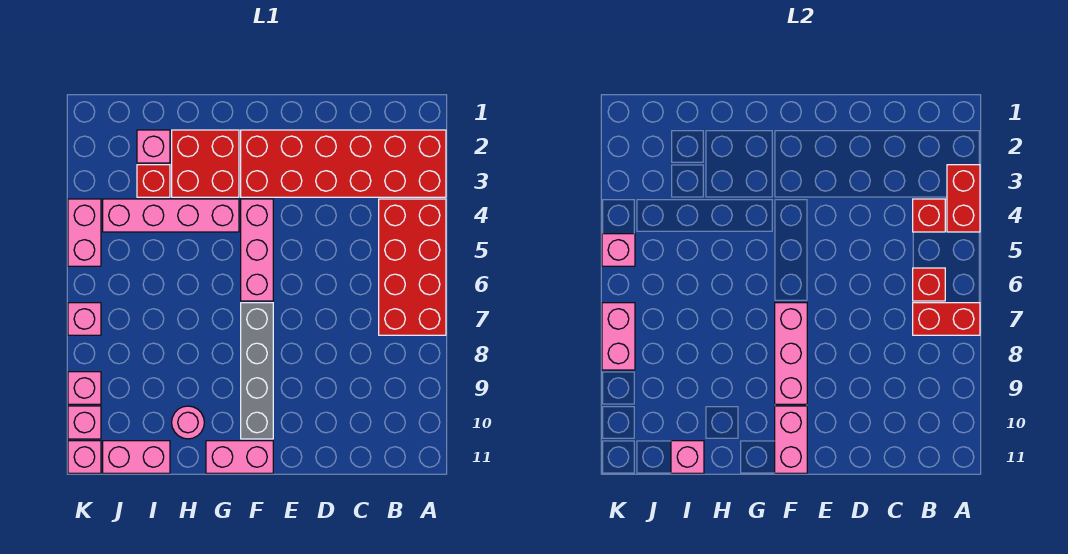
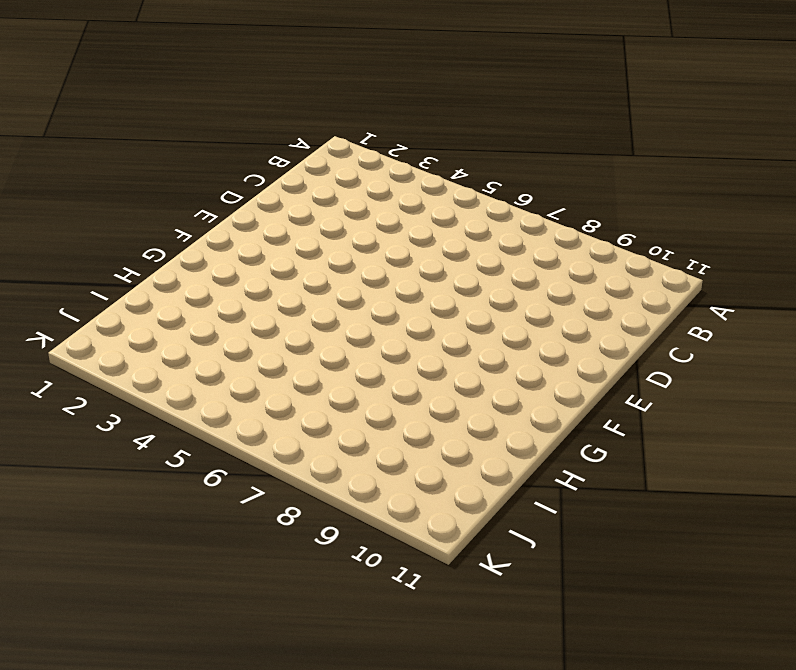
none -> red brick A2:F3 level 1
none -> red brick A4:B7 level 1
none -> pink brick F4:F6 level 1

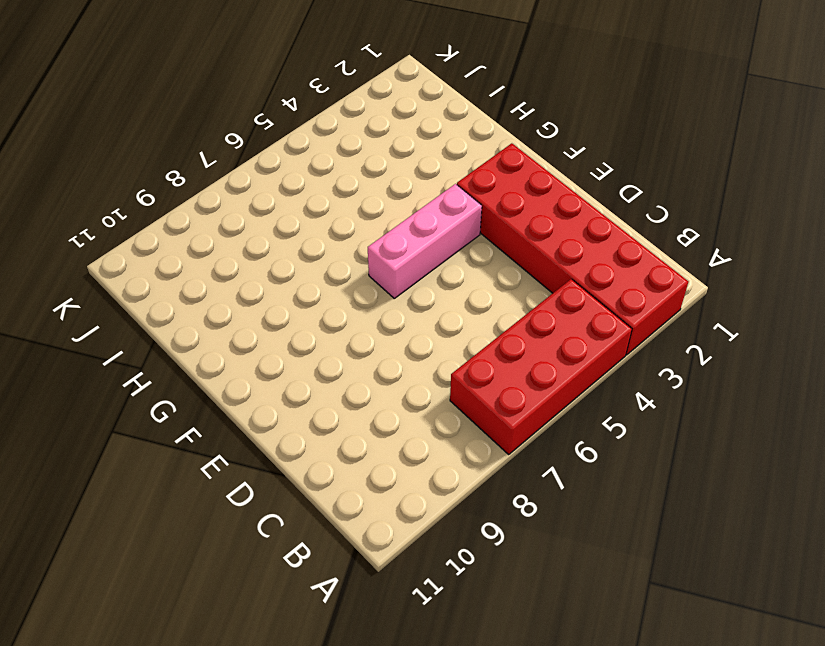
none -> grey brick F7:F10 level 1
none -> pink brick F11:G11 level 1
none -> red brick G2:H3 level 1

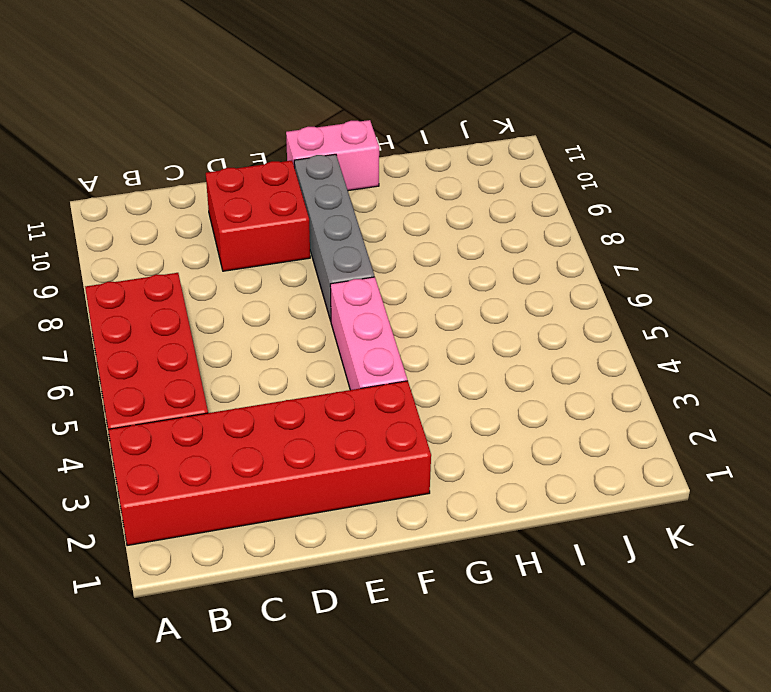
red brick D9:E10 level 1 -> red brick G2:H3 level 1
none -> pink brick G4:J4 level 1
none -> pink round brick H10 level 1
none -> pink brick I2 level 1

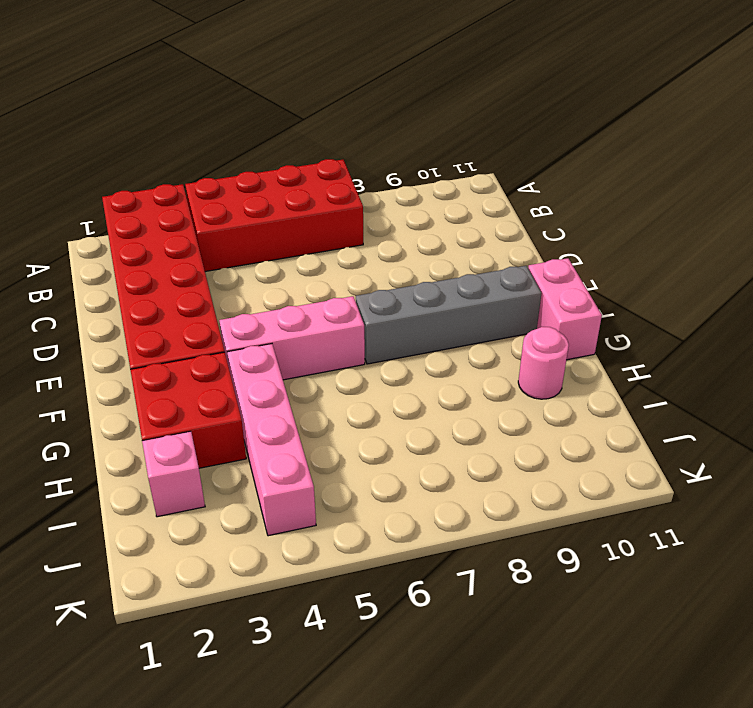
none -> red brick I3 level 1
none -> pink brick I11:J11 level 1
none -> pink brick K4:K5 level 1

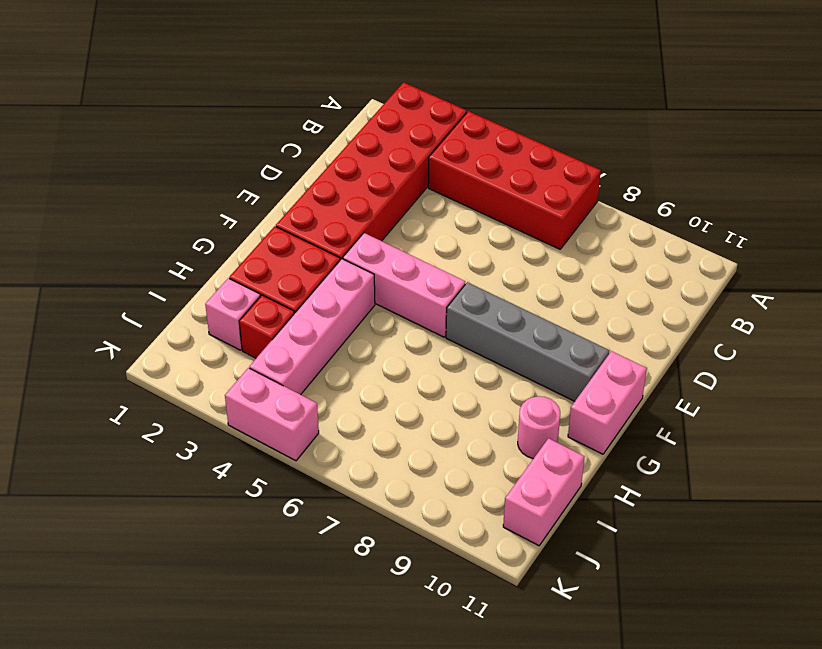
none -> pink brick K7 level 1
none -> pink brick K9 level 1
none -> pink brick K10 level 1

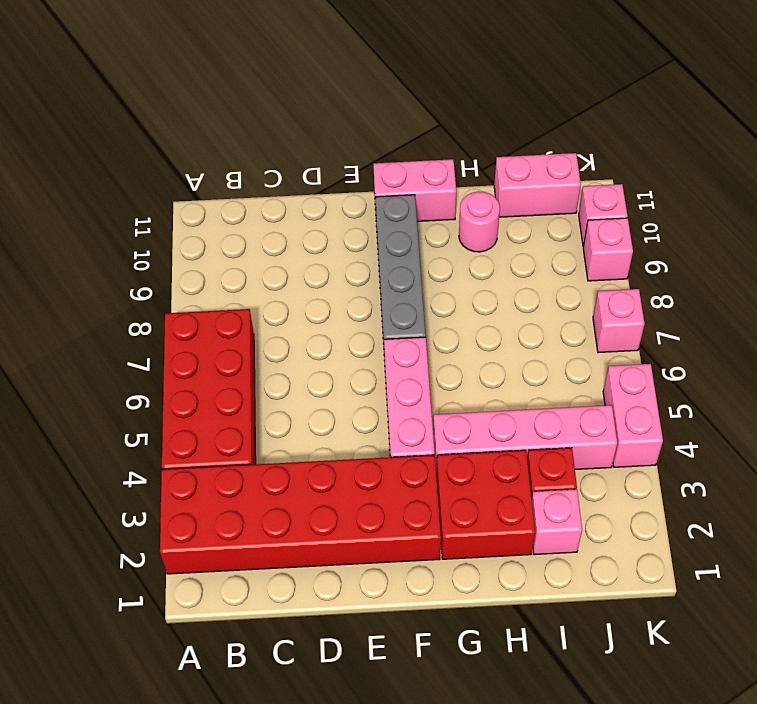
none -> pink brick K11 level 1
none -> red brick A3:A4 level 2
none -> red brick A7:B7 level 2

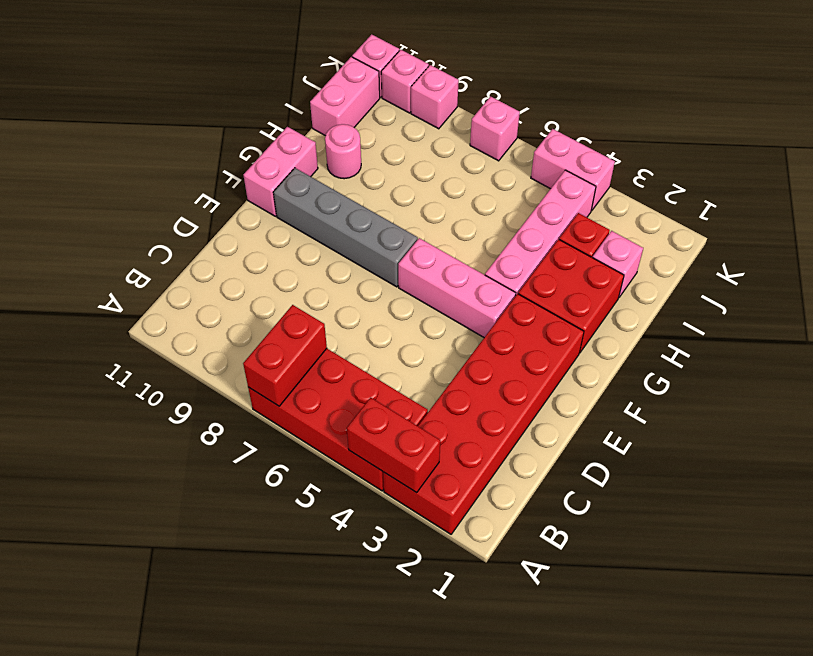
none -> red brick B4 level 2
none -> red brick B6 level 2
none -> pink brick F7:F9 level 2

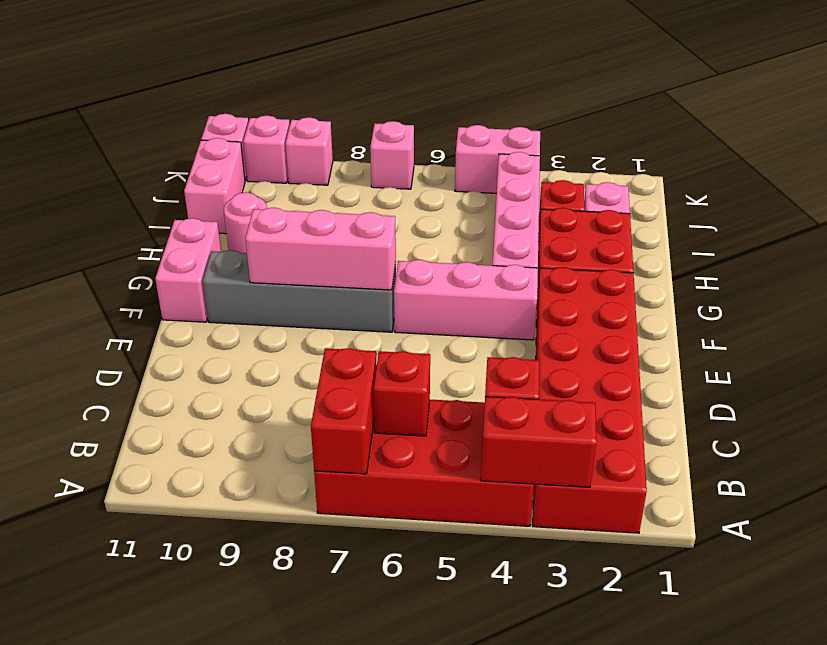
none -> pink brick F10:F11 level 2
none -> pink brick I11 level 2
none -> pink brick K5 level 2

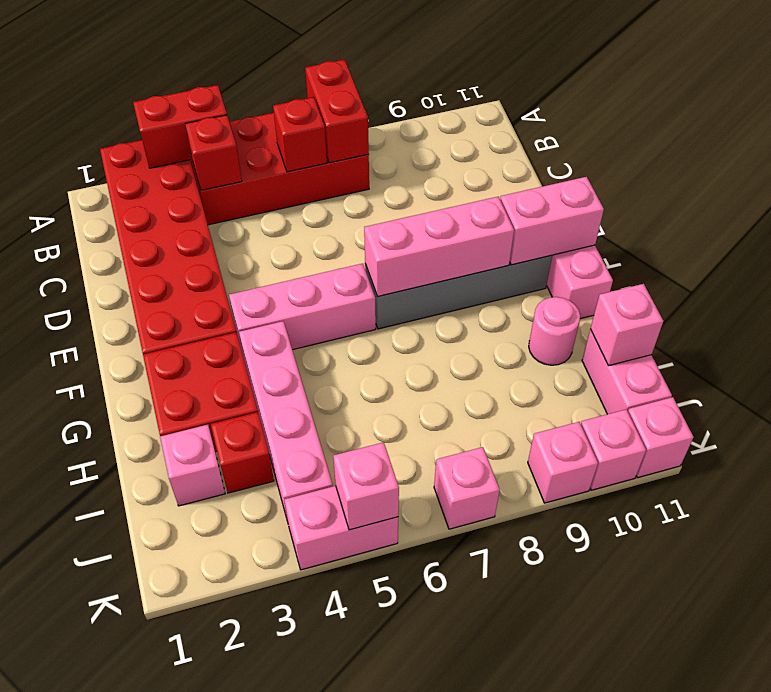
none -> pink brick K7:K8 level 2

